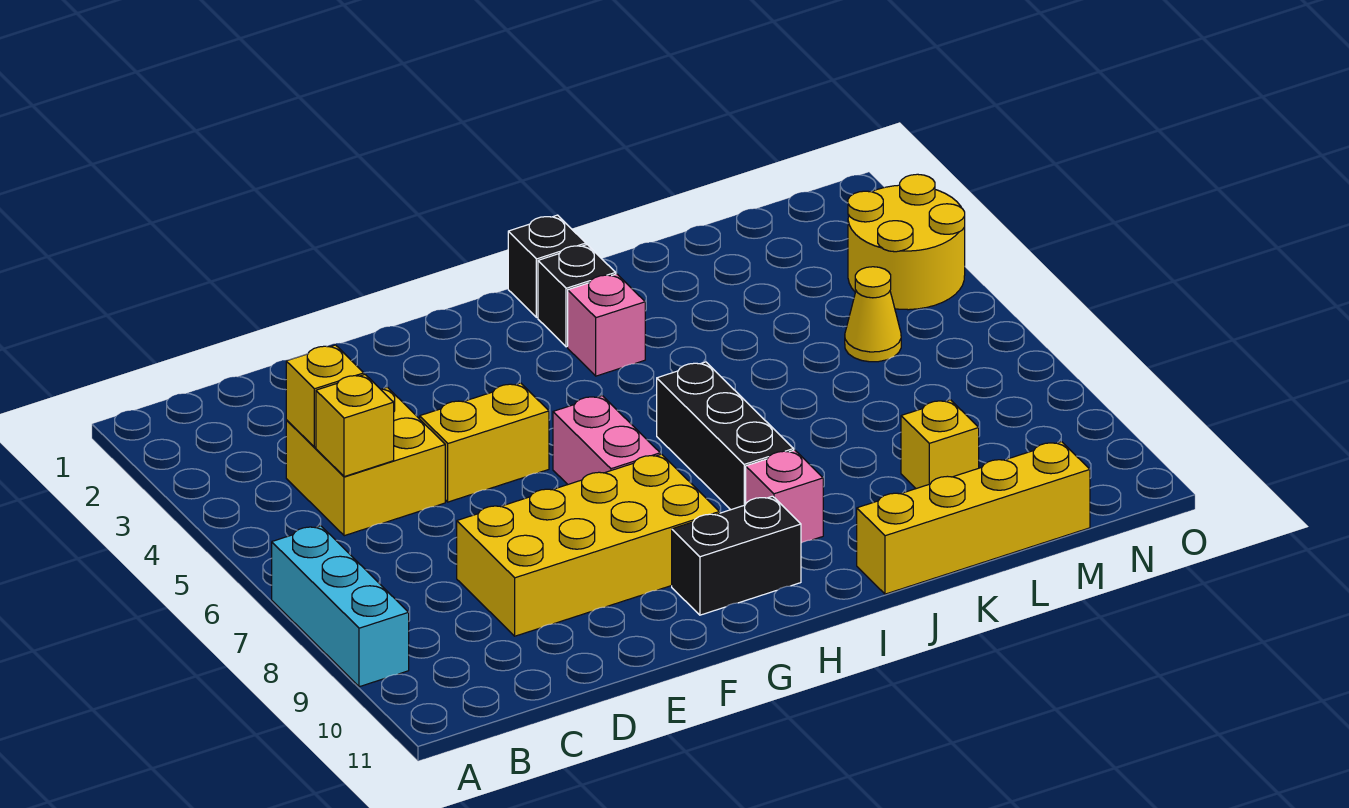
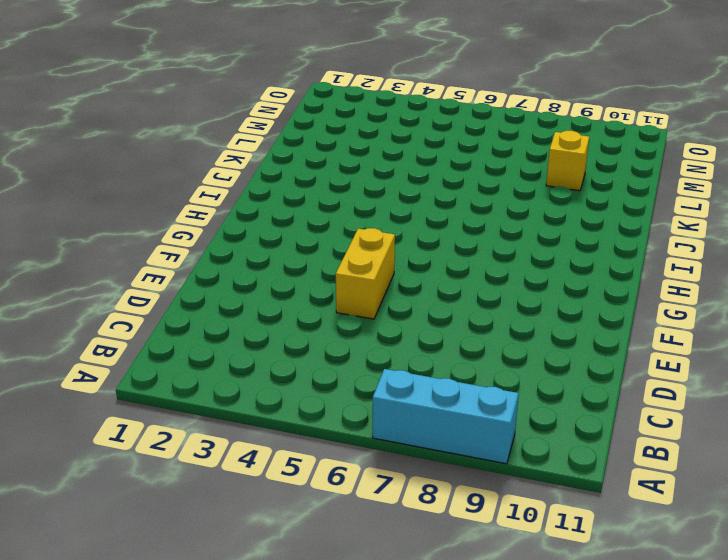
none -> yellow brick C4:D5 level 1
none -> yellow brick D8:G9 level 1
none -> pink brick G6:G7 level 1

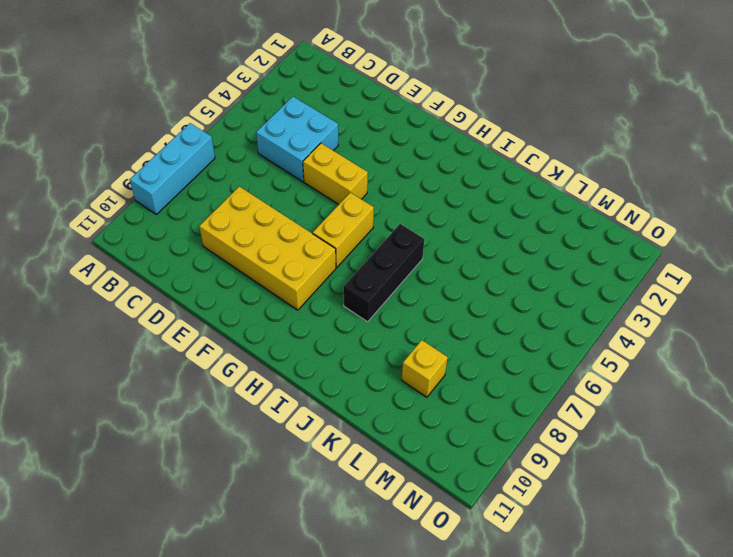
cyan brick C4:D5 level 1 -> yellow brick C4:D5 level 1
yellow brick G6:G7 level 1 -> pink brick G6:G7 level 1
none -> black brick G10:H10 level 1
none -> black brick I1 level 1
none -> black brick I2 level 1

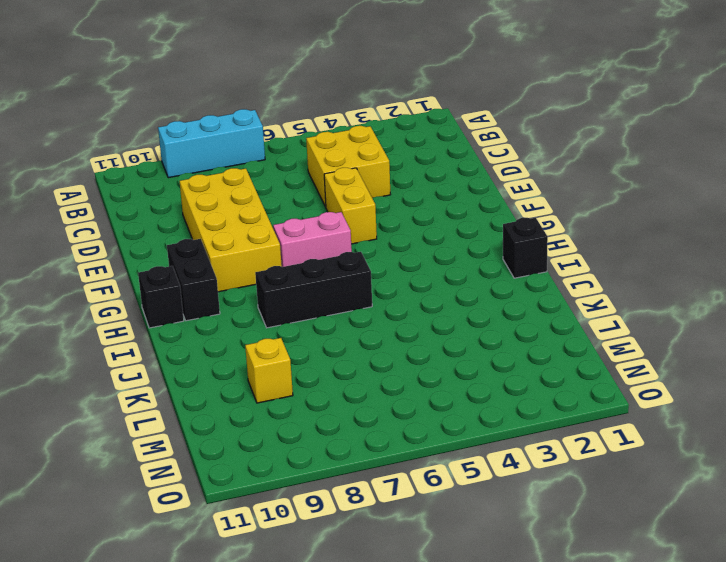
black brick H11 level 1 -> black brick I2 level 1
none -> pink brick I3 level 1
none -> pink brick I9 level 1
none -> yellow brick J11:M11 level 1

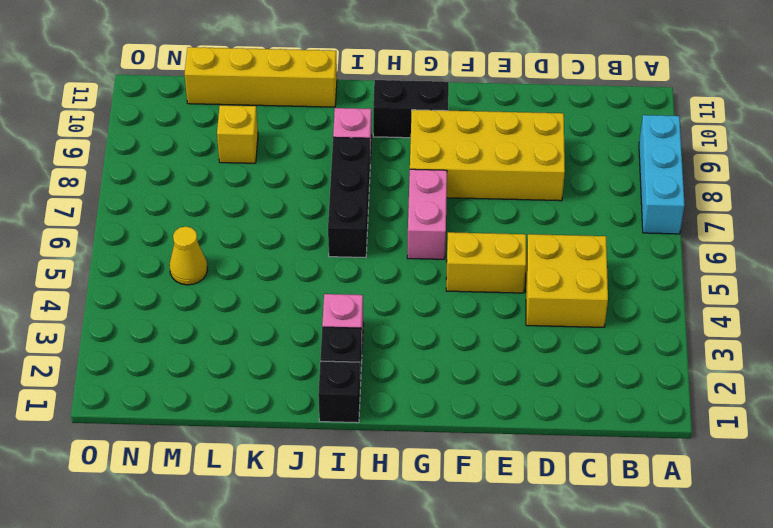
none -> yellow round brick N3:O4 level 1
none -> yellow brick C4 level 2
none -> yellow brick C5 level 2

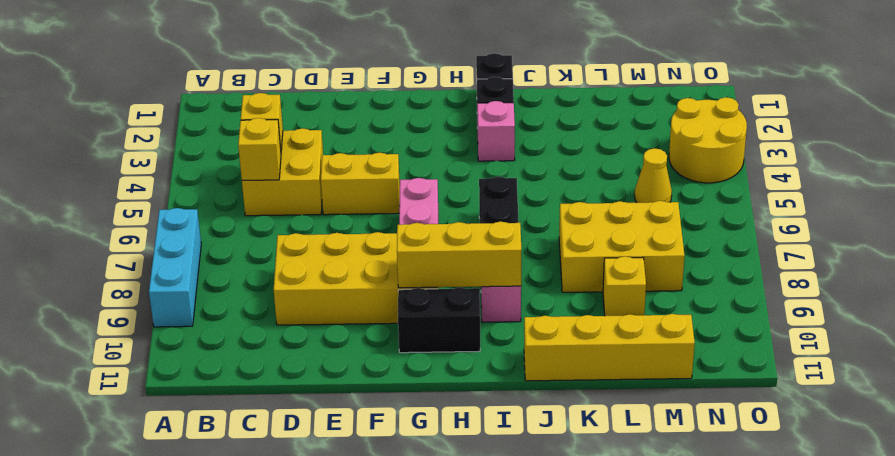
yellow brick G9:I9 level 2 -> none
yellow brick K7:M8 level 1 -> none

